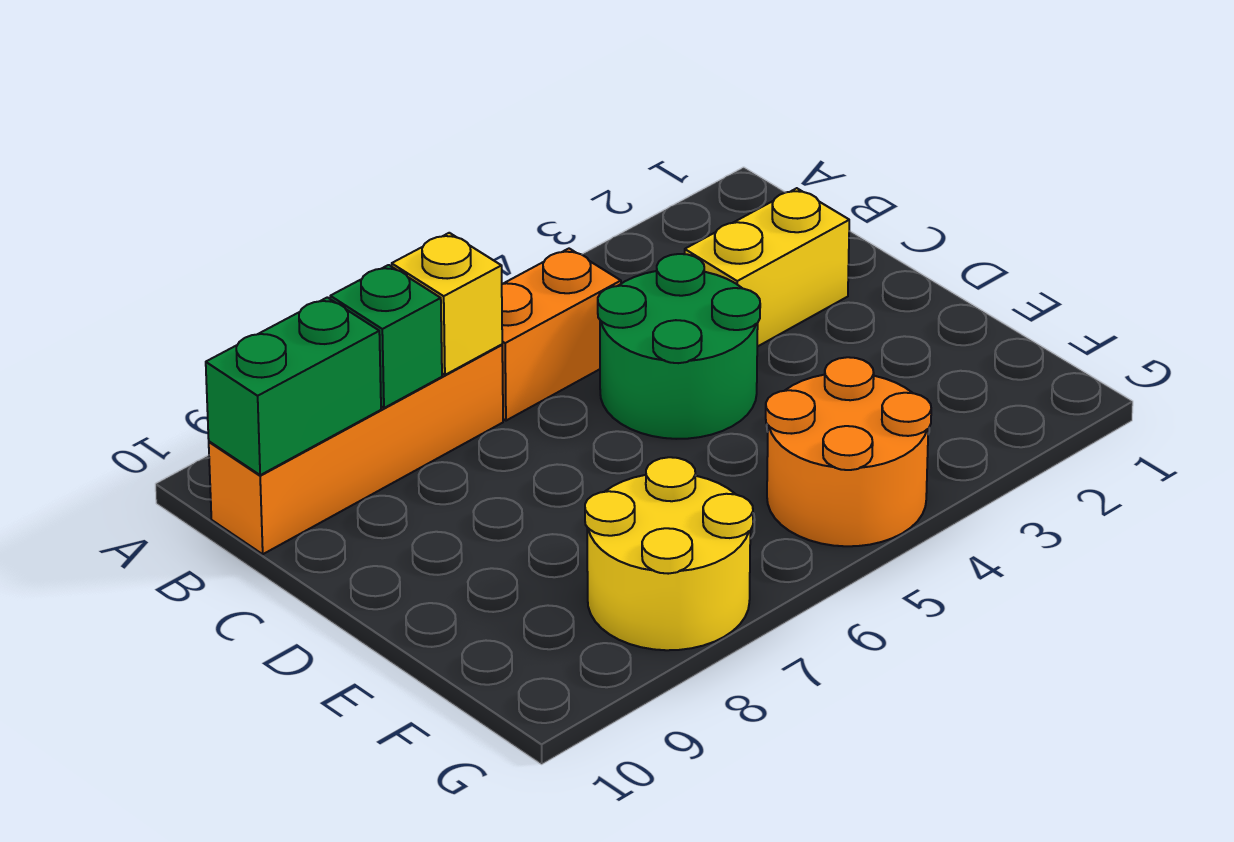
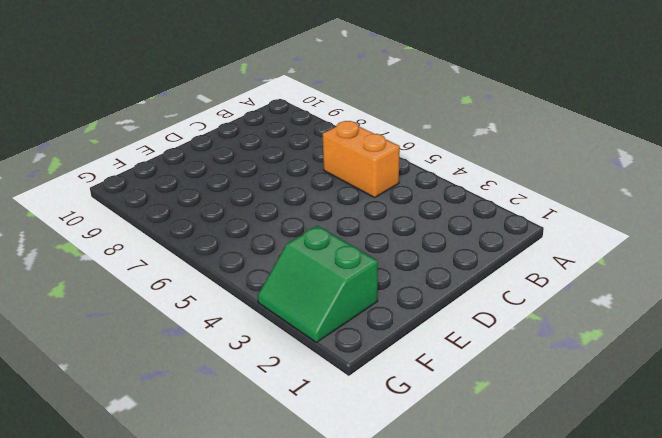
green slope F2:G3 level 1 top F -> none
none -> orange brick B7:B10 level 1
none -> yellow brick C2:C3 level 1

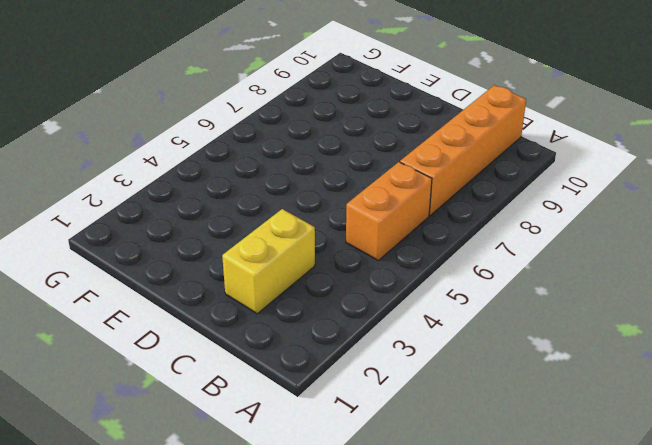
none -> green round brick C4:D5 level 1
none -> orange round brick F4:G5 level 1

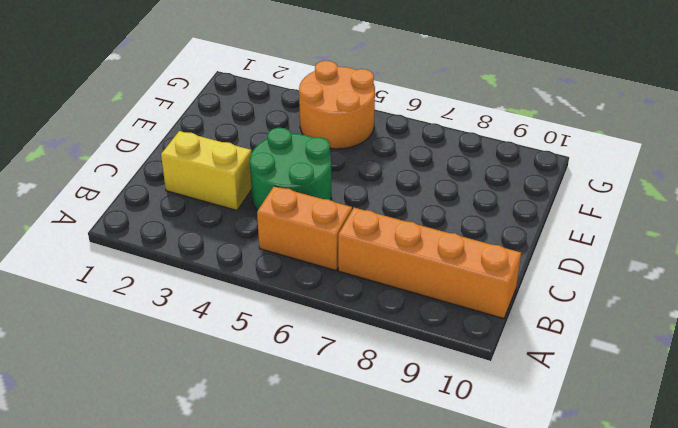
none -> yellow round brick F7:G8 level 1
none -> yellow brick B7 level 2

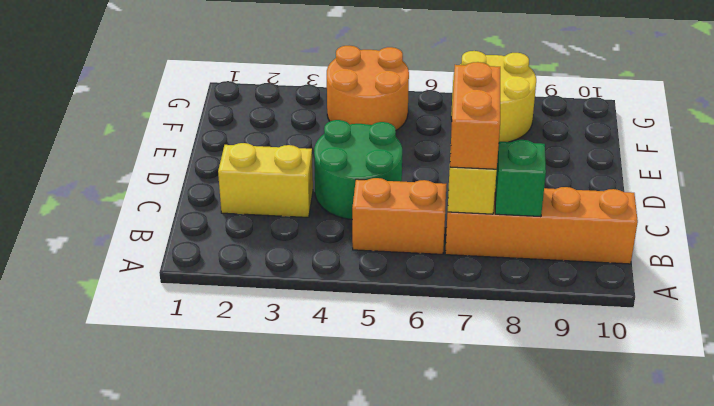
orange brick B7:C7 level 3 -> none
none -> green brick B9:B10 level 2

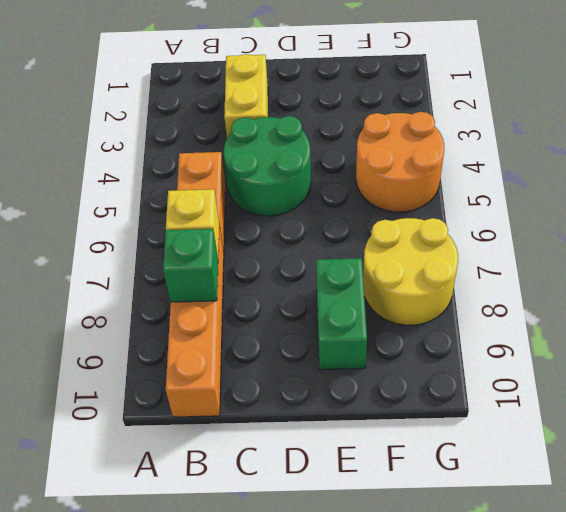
green brick E8:E9 level 1 -> green brick B9:B10 level 2

